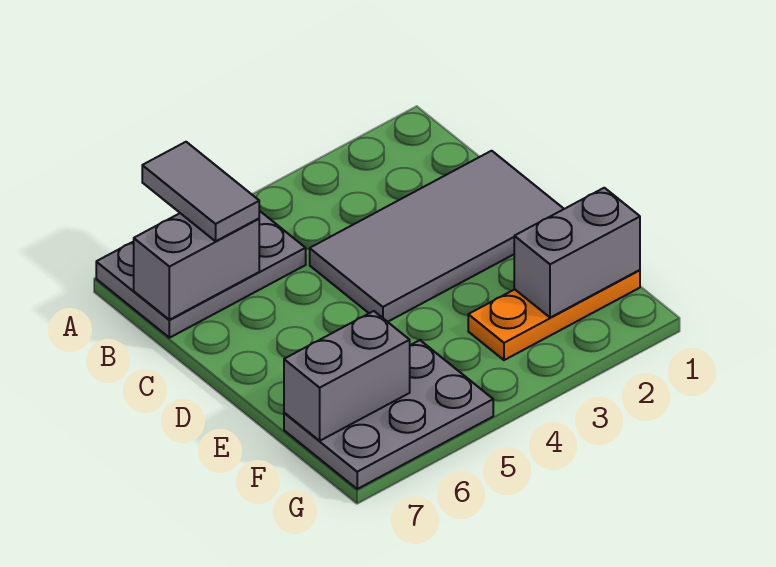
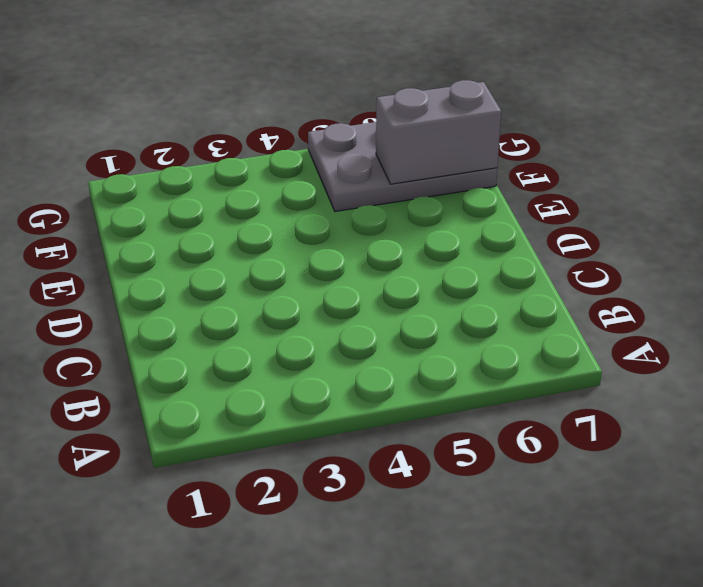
none -> grey plate A5:B7 level 1
none -> grey tile C1:D4 level 1

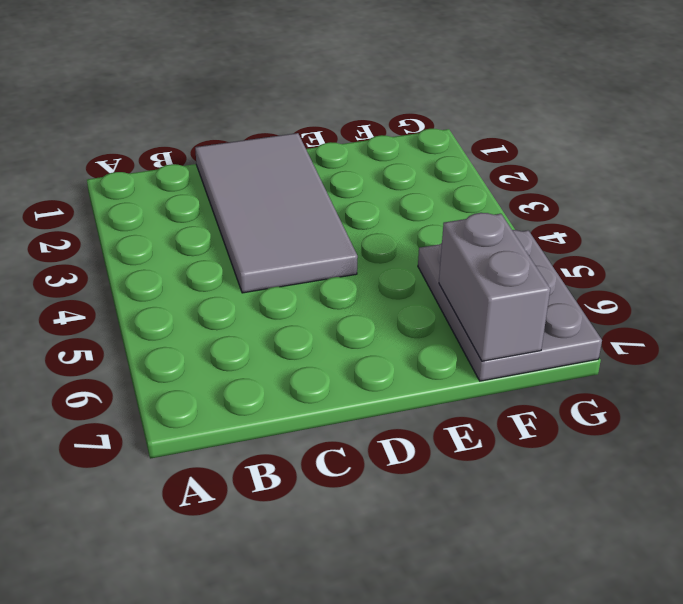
none -> grey plate A5:B7 level 1
none -> orange plate F1:F3 level 1

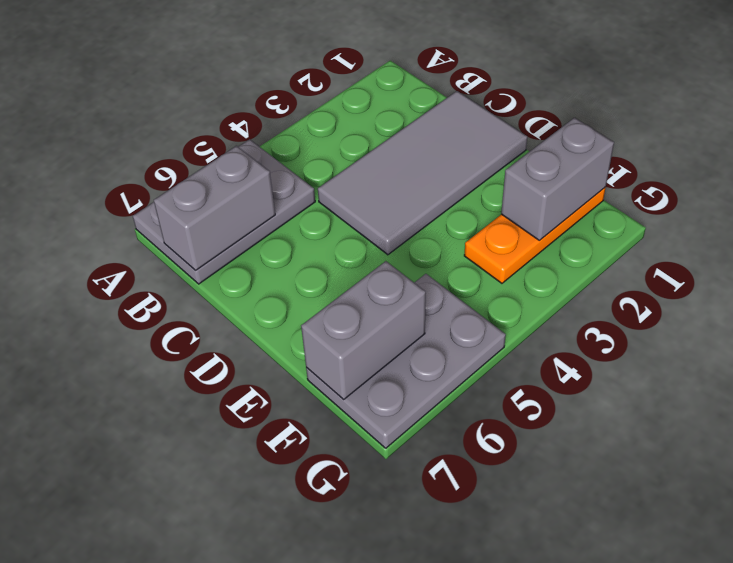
none -> grey tile A6:B6 level 3

